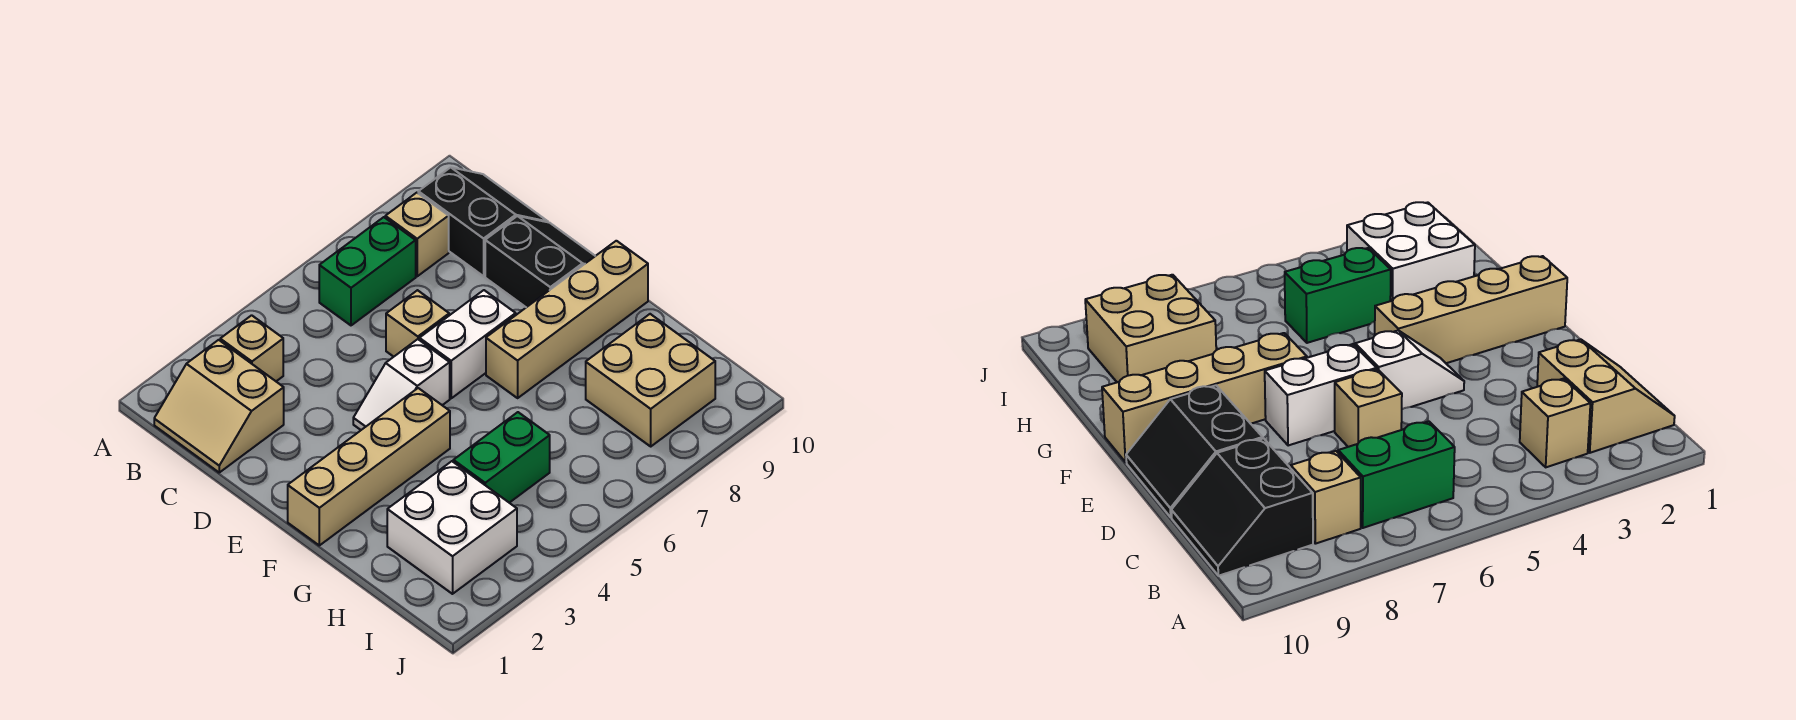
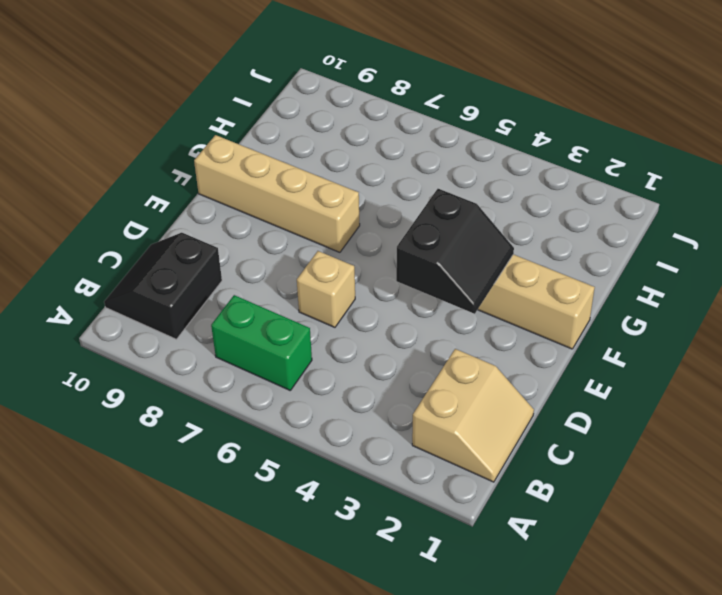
black slope E3:F4 level 2 top 4 -> black slope D9:E10 level 1 top 9
none -> tan brick B3 level 1
none -> tan brick B8 level 1
none -> white slope E4:E5 level 1 top 5

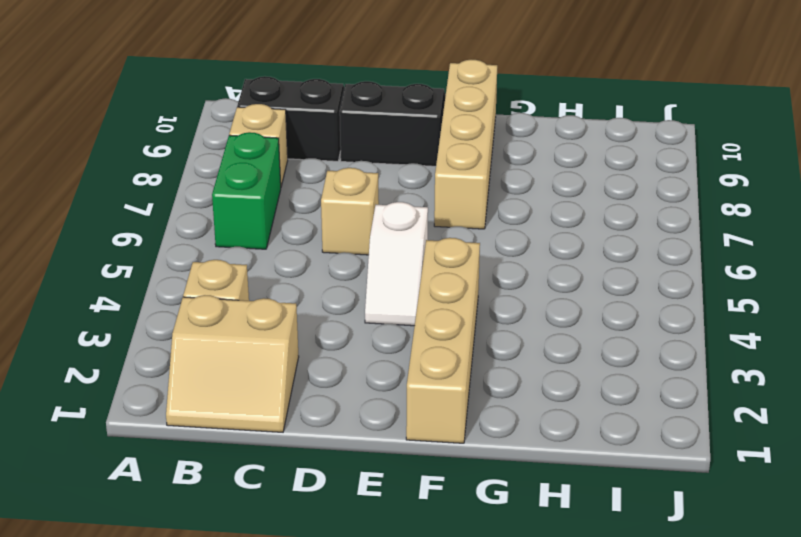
none -> white brick E6:E7 level 1
none -> white brick H2:I3 level 1
none -> green brick H4:H5 level 1

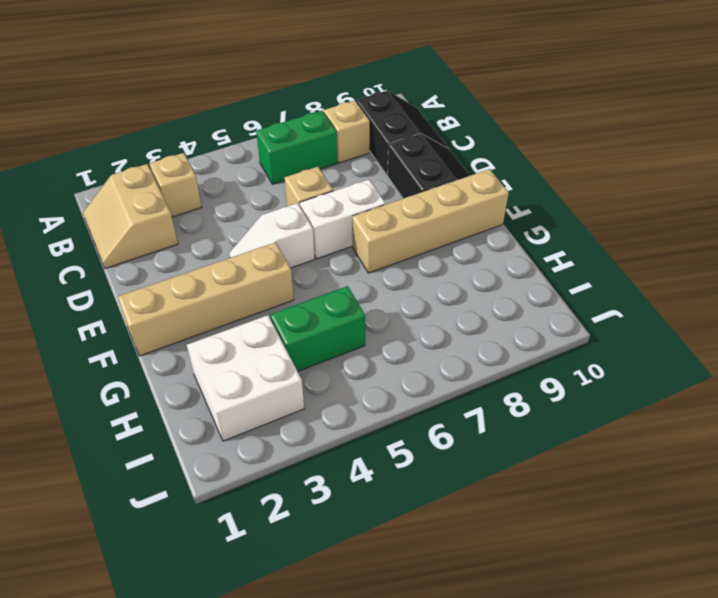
none -> tan brick H8:I9 level 1

